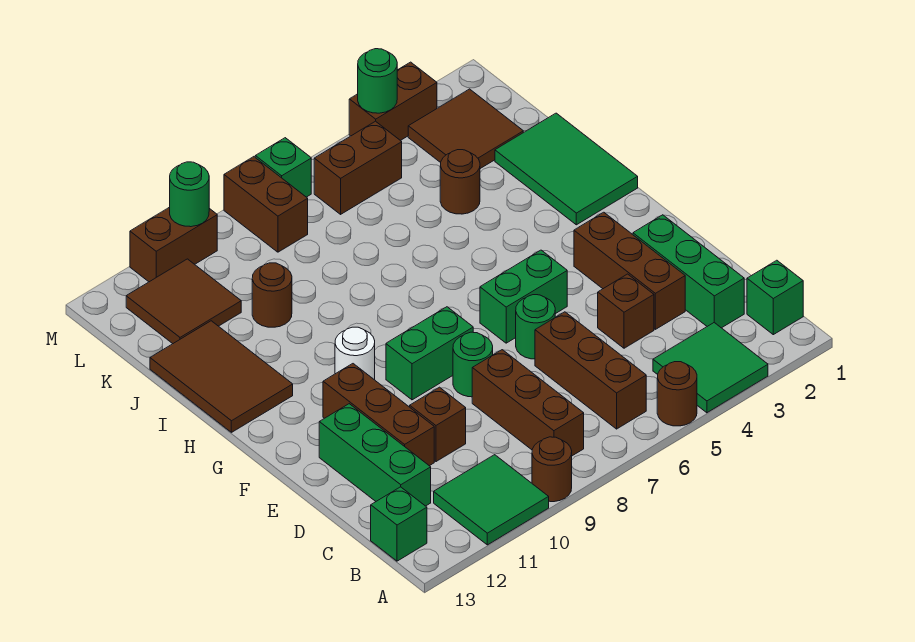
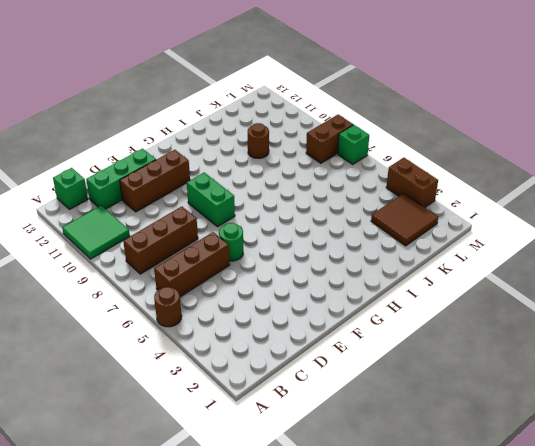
none -> green tile A3:B4 level 1
none -> brown round brick A9 level 1
none -> green brick B1 level 1
none -> green brick C2:E2 level 1

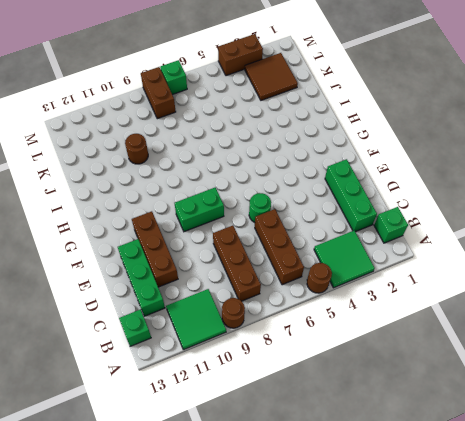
none -> brown brick D3:F3 level 1
none -> brown brick D4 level 1
none -> brown brick D10 level 1
none -> green round brick E8 level 1

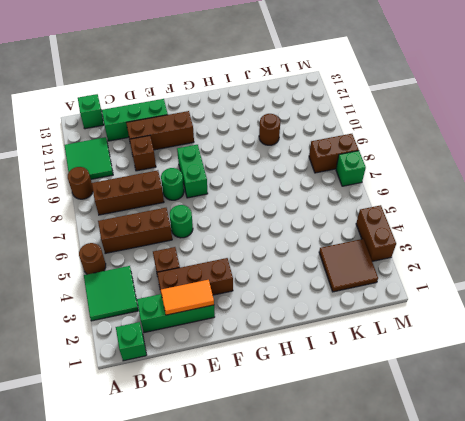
orange tile D2:E2 level 2 -> none
none -> green brick F5:F6 level 1
none -> white round brick G10 level 1
none -> green tile H1:J2 level 1
none -> brown tile H12:J13 level 1

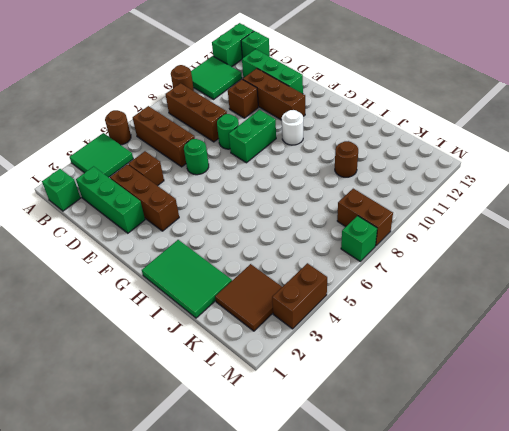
green brick A12:A13 level 1 -> green brick F5:F6 level 1
none -> brown tile H12:J13 level 1
none -> brown round brick J4 level 1
none -> brown tile K11:L12 level 1
none -> brown brick L5:L6 level 1

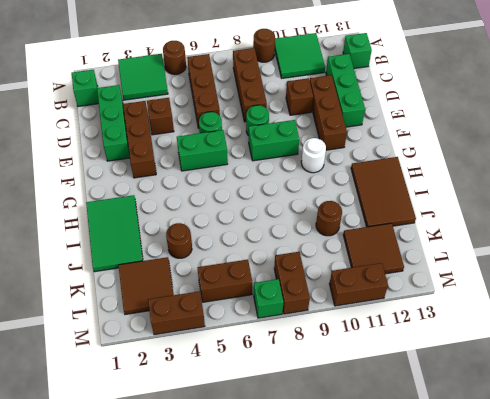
none -> green round brick M4 level 2
none -> green round brick M10 level 2

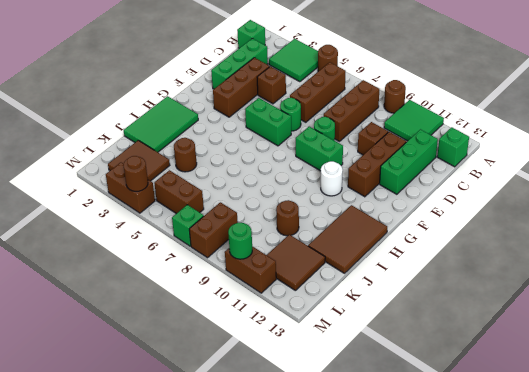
brown round brick M4 level 2 -> green round brick M4 level 2

